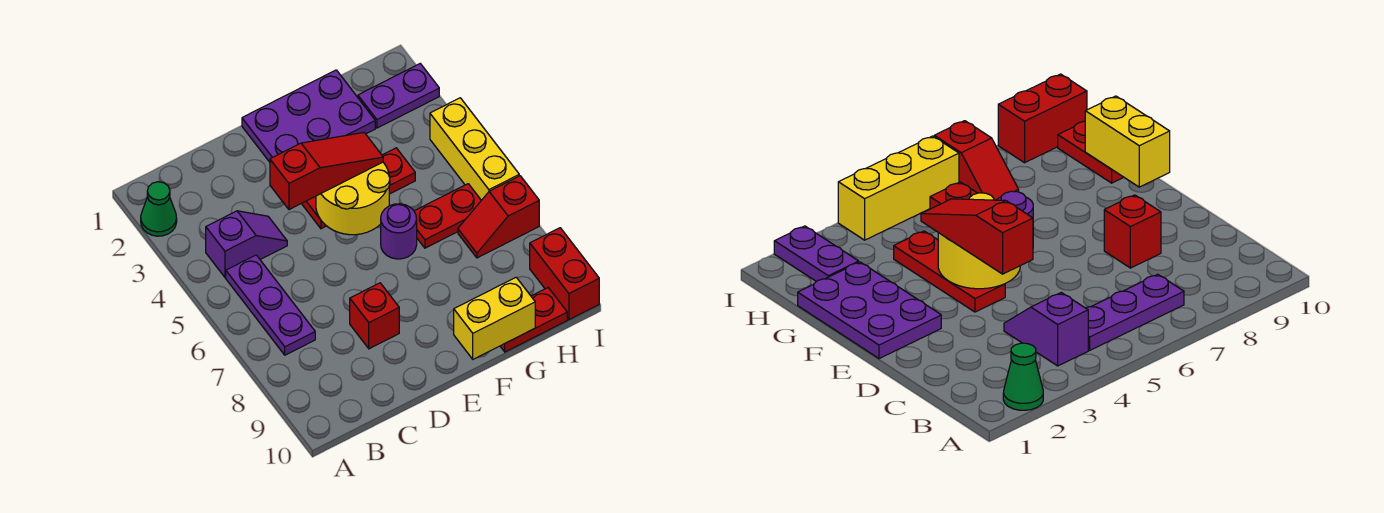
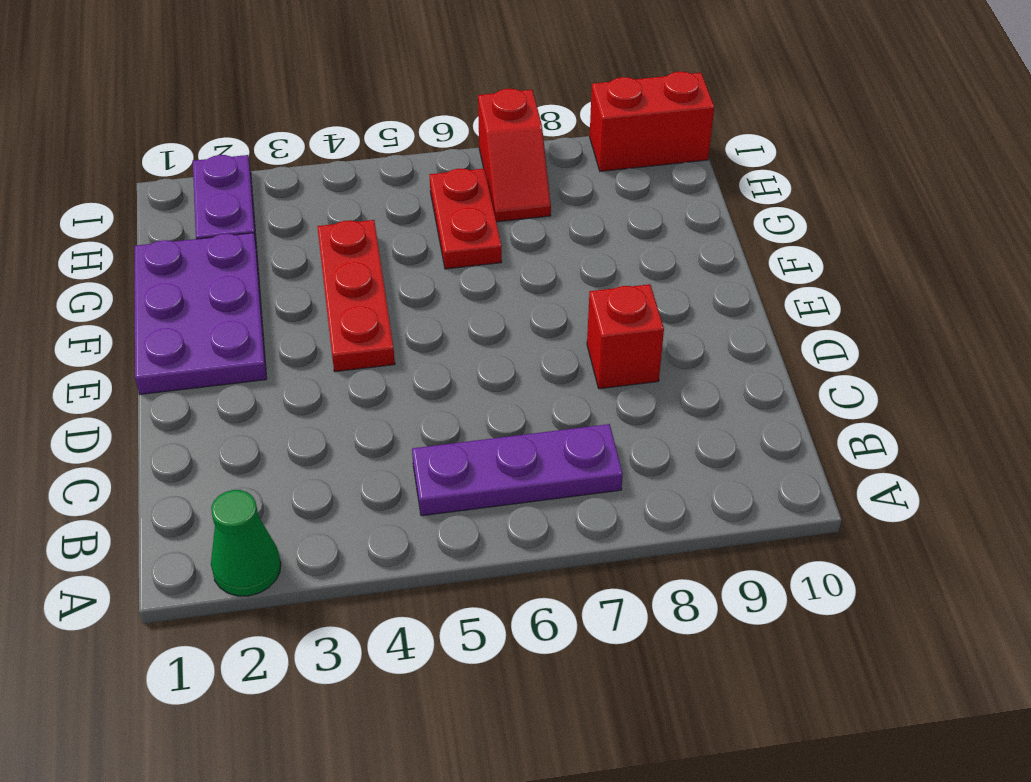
none -> purple slope B4:C4 level 1 top B
none -> purple round brick F6 level 1
none -> red plate G10:H10 level 1

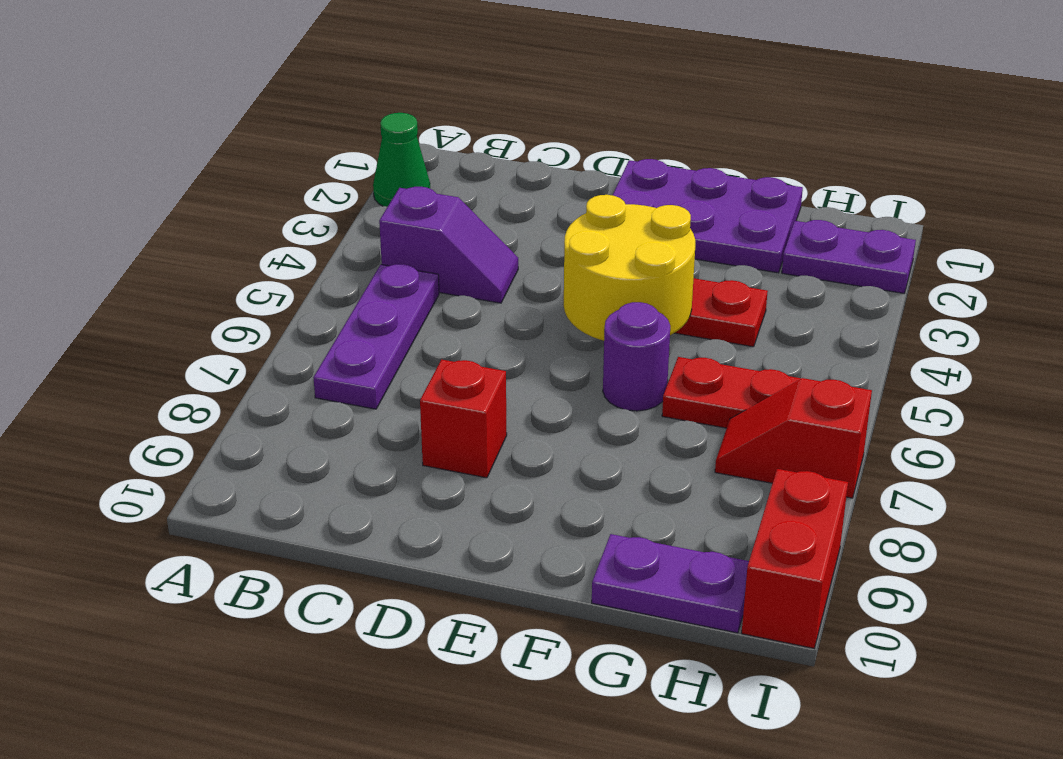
purple plate G10:H10 level 1 -> red plate G10:H10 level 1
none -> yellow brick I4:I6 level 1
none -> yellow brick F10:G10 level 2
none -> red slope D4:F4 level 3 top D

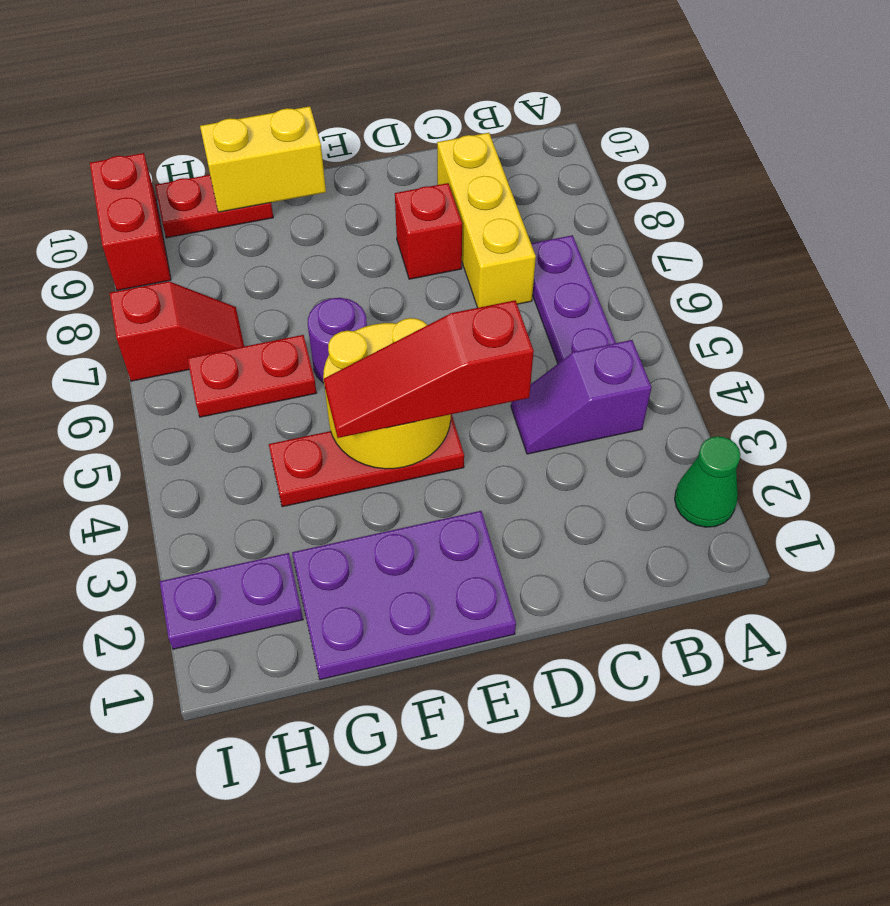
yellow brick C7:C9 level 1 -> yellow brick I4:I6 level 1

